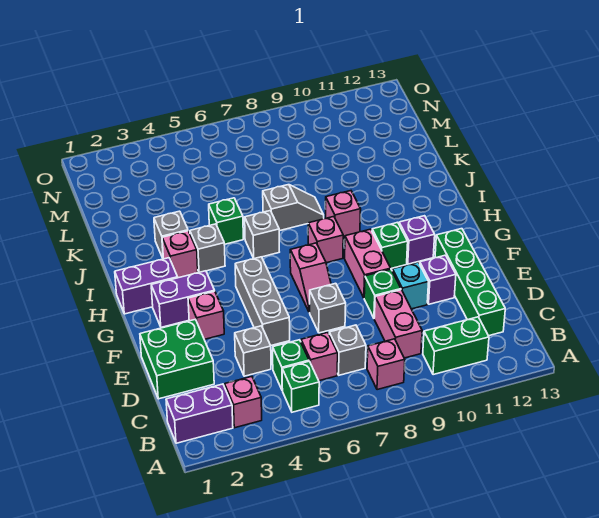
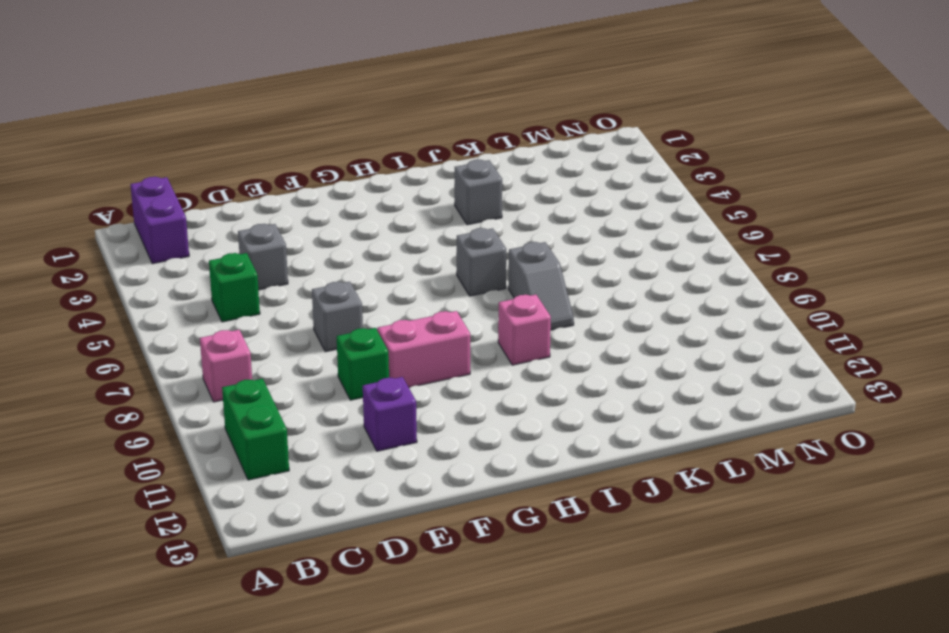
none -> pink brick B3 level 1
none -> green brick B5 level 1
none -> pink brick C6 level 1
none -> grey brick C7 level 1

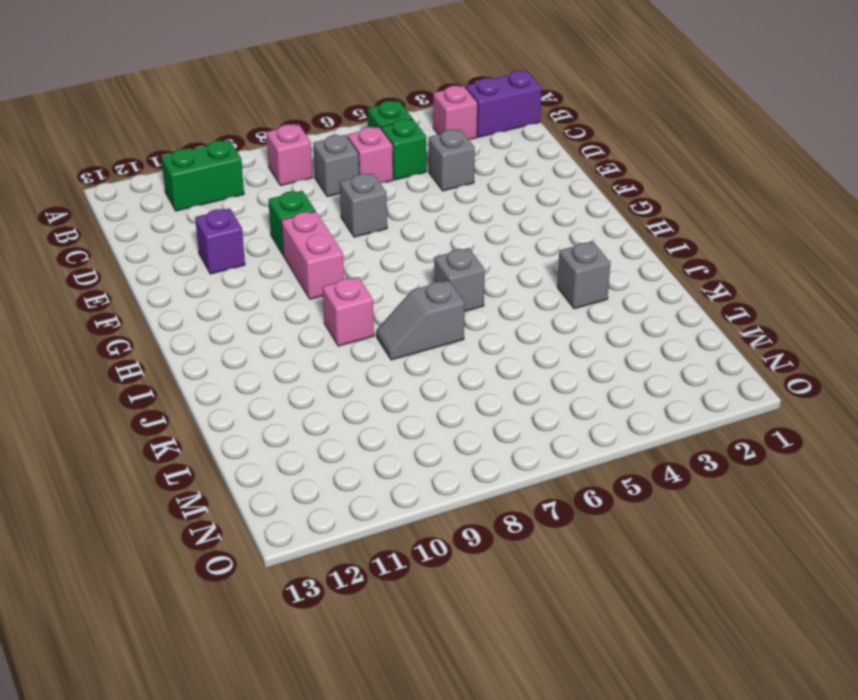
none -> pink brick C9:D9 level 1
none -> green brick C12:F12 level 1
none -> green brick D1:E2 level 1
none -> grey brick E5:G5 level 1

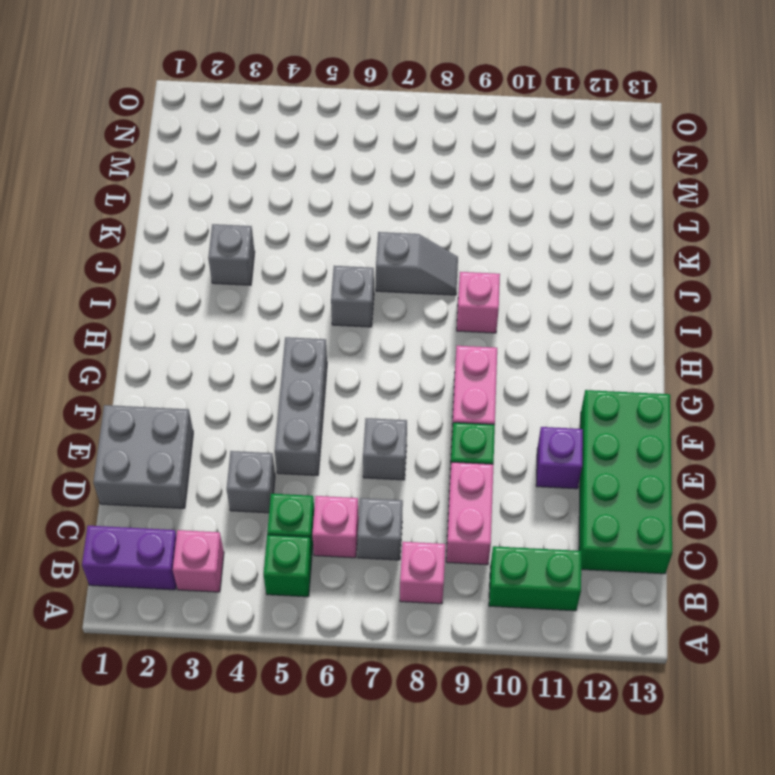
green brick C12:F13 level 1 -> green brick C12:F12 level 1
grey brick D1:E2 level 1 -> green brick D1:E2 level 1
none -> cyan brick E10 level 1
none -> pink brick F3 level 1
none -> pink slope F7:G7 level 1 top G
none -> purple brick G2:G3 level 1

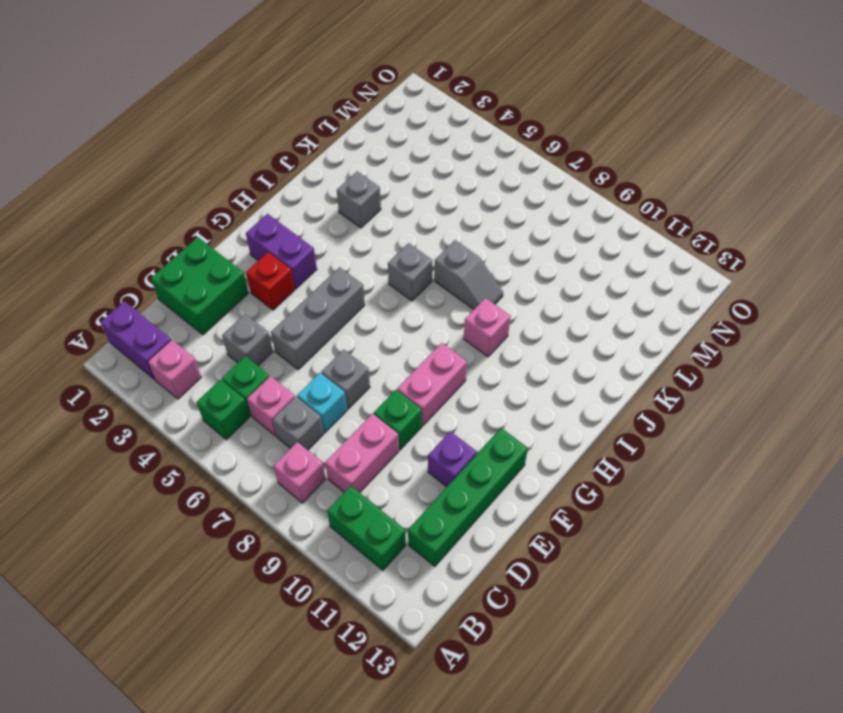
cyan brick D7 level 1 -> cyan brick E10 level 1
red brick F3 level 1 -> pink brick F3 level 1
none -> pink slope F7:G7 level 1 top G
none -> green brick G10 level 1
none -> purple brick G11 level 1
none -> purple brick H1:H2 level 1

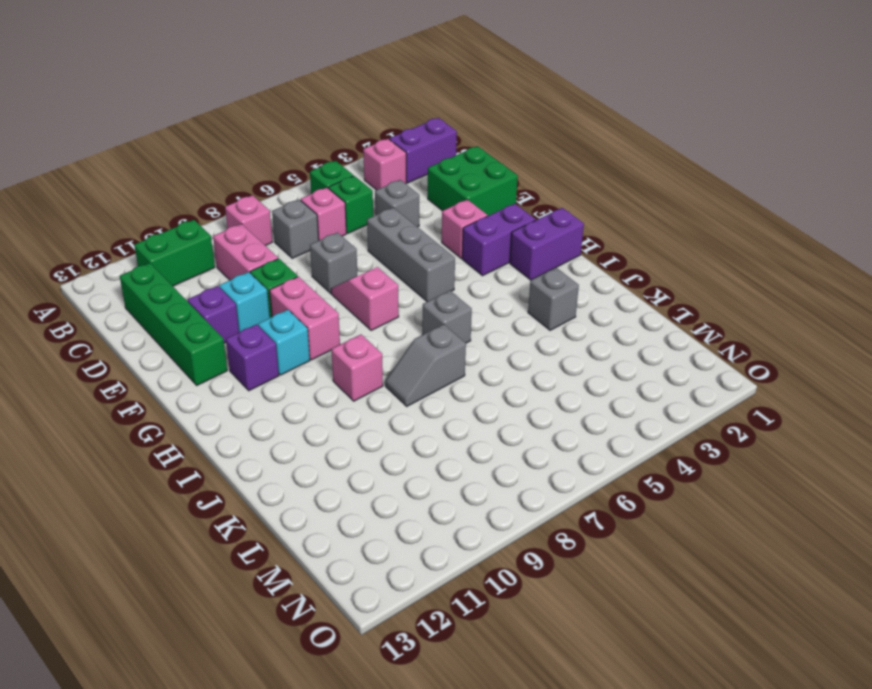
cyan brick G10 level 1 -> green brick G10 level 1
none -> pink brick H8 level 1
none -> pink brick I3 level 1
none -> grey brick I4 level 1
none -> green brick J5 level 1

